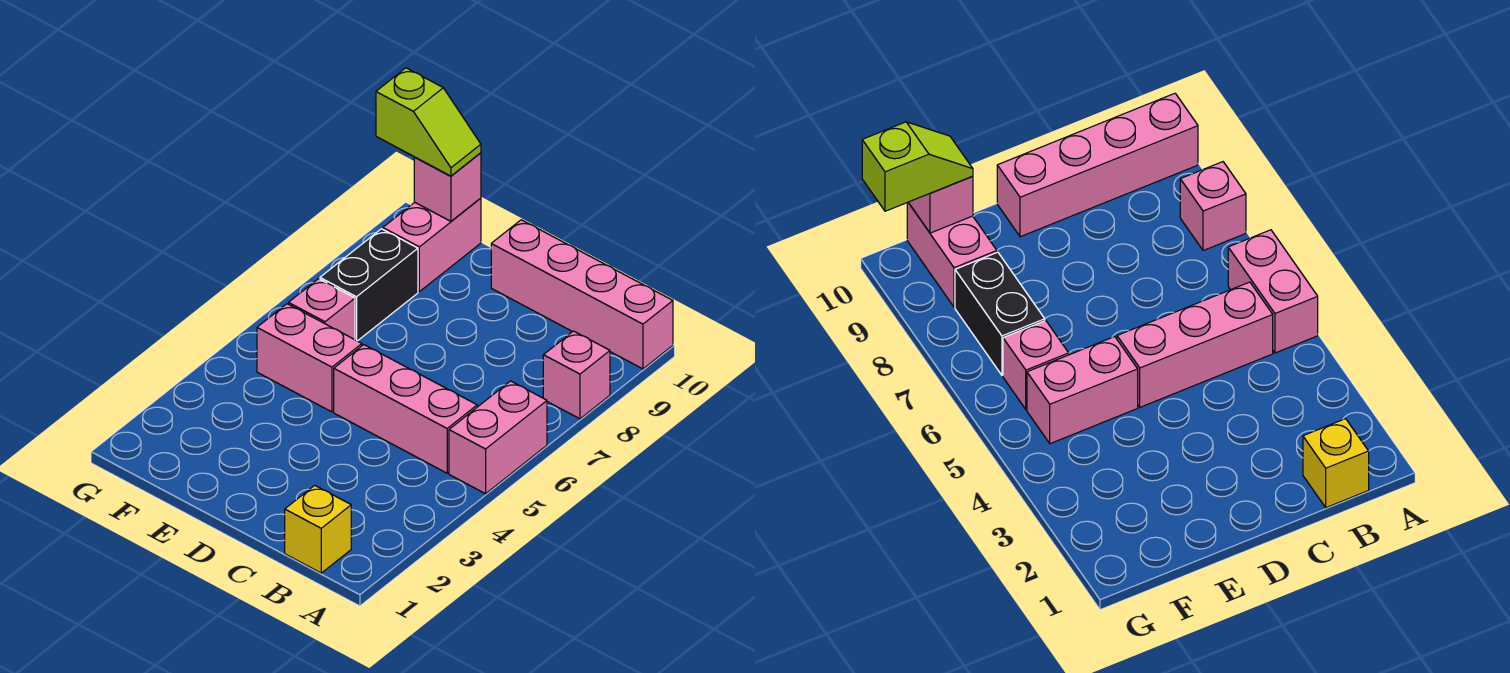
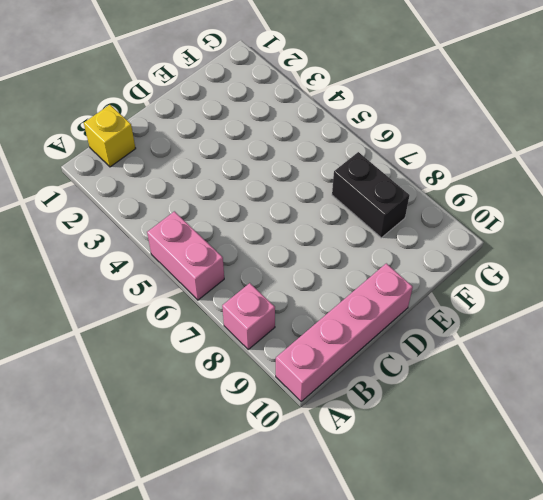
none -> pink brick B5:D5 level 1
none -> pink brick E5:F5 level 1

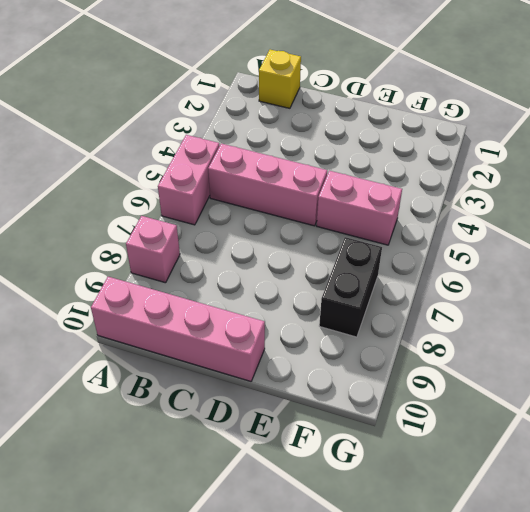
none -> pink brick F6 level 1
none -> pink brick F9:F10 level 1

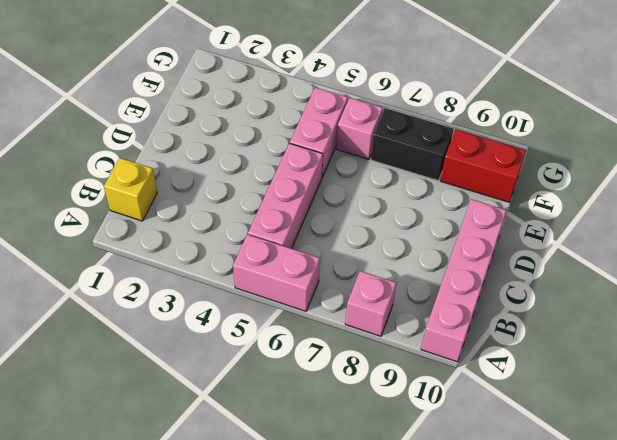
red brick F9:F10 level 1 -> pink brick F9:F10 level 1
none -> pink brick F10 level 2
none -> lime slope F10:G10 level 3 top G

